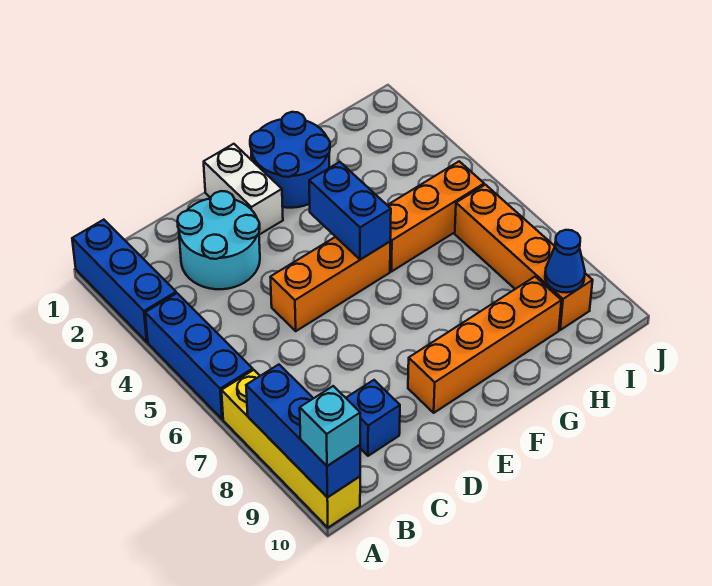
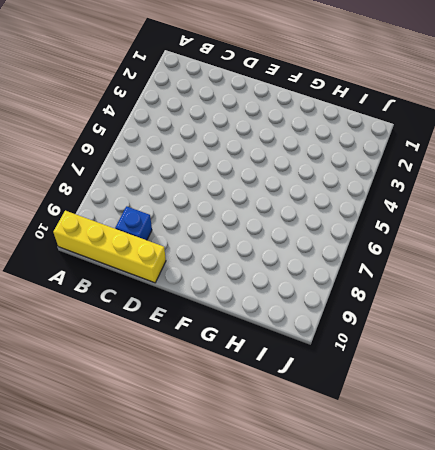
yellow brick A10:D10 level 1 -> yellow brick A7:A10 level 1
none -> blue brick A1:A3 level 1
none -> blue brick A4:A6 level 1
none -> cyan round brick C2:D3 level 1

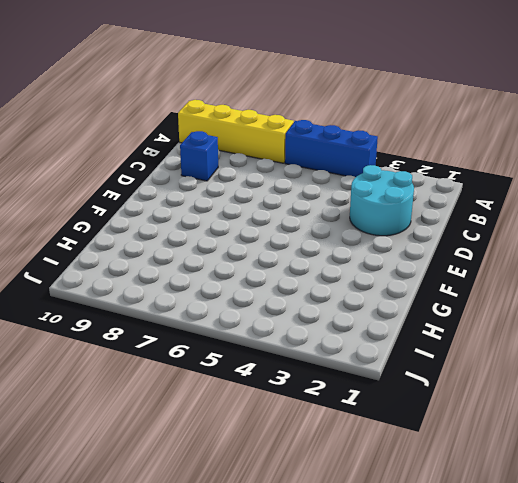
none -> blue brick A1:A3 level 1
none -> orange brick D5:F5 level 1
none -> white brick E1:E2 level 1

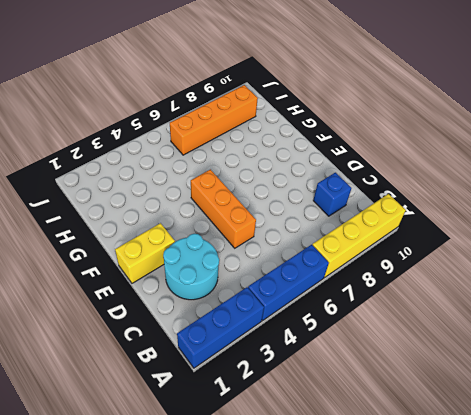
yellow brick E1:E2 level 1 -> white brick E1:E2 level 1
none -> orange brick E9:H9 level 1
none -> blue round brick F1:G2 level 1
none -> orange brick G5:I5 level 1

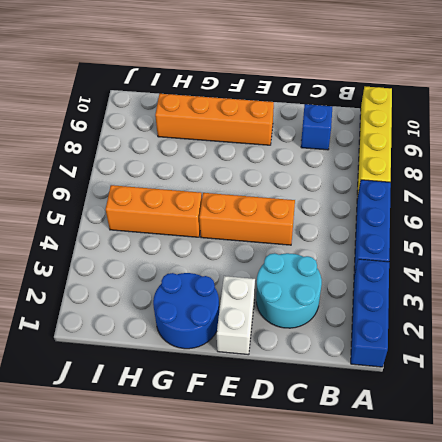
none -> orange brick I6:I9 level 1
none -> blue brick A8:A10 level 2
none -> blue brick F4:F5 level 2

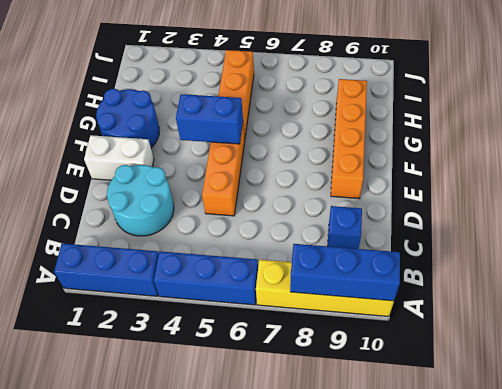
none -> orange brick I6:I9 level 1
none -> blue cone I9 level 2
none -> cyan brick A10 level 3

